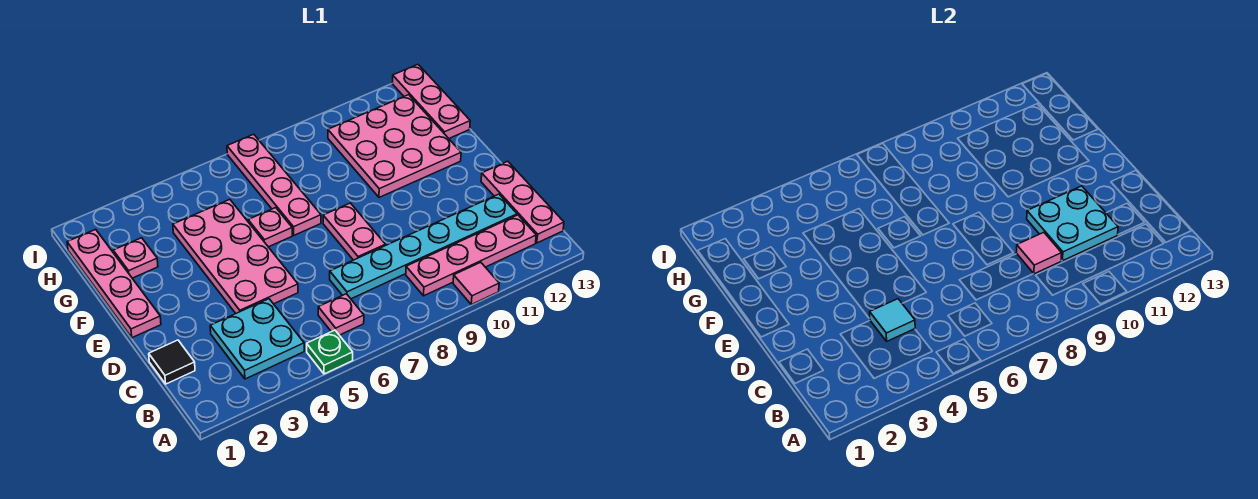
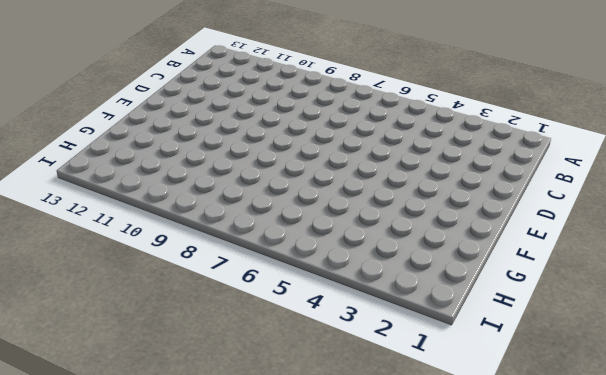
none -> green plate A5 level 1
none -> pink tile A10 level 1
none -> cyan plate B3:C4 level 1

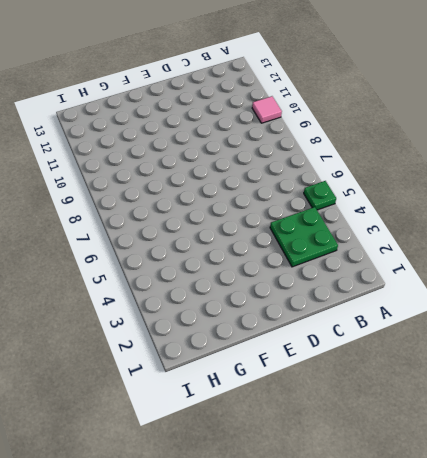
green plate B3:C4 level 1 -> cyan plate B3:C4 level 1
none -> pink plate B6 level 1
none -> pink plate B9:B12 level 1
none -> pink plate B13:D13 level 1

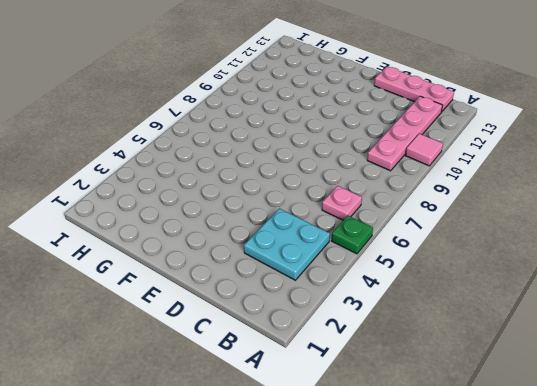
none -> black tile C1 level 1
none -> cyan plate C7:C12 level 1
none -> pink plate D4:G5 level 1

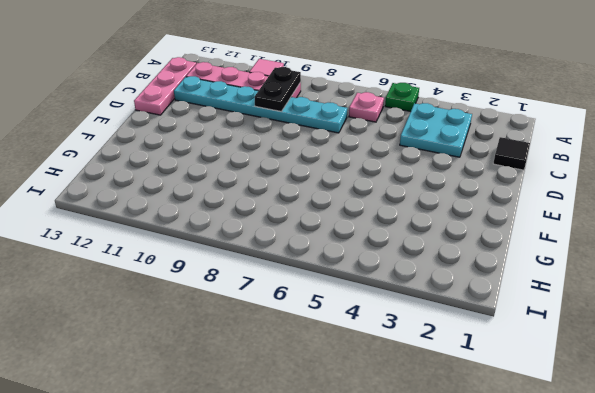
black plate B9:C9 level 2 -> pink tile C9 level 2
none -> pink plate D4:G5 level 1
none -> pink plate D8:E8 level 1
none -> pink plate E1:H1 level 1

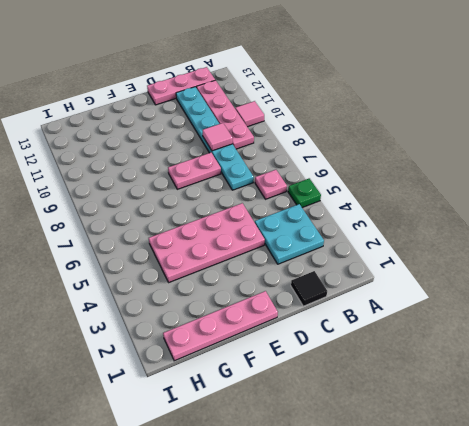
none -> pink plate F6 level 1
none -> pink plate F7:I7 level 1
none -> pink plate F10:H12 level 1

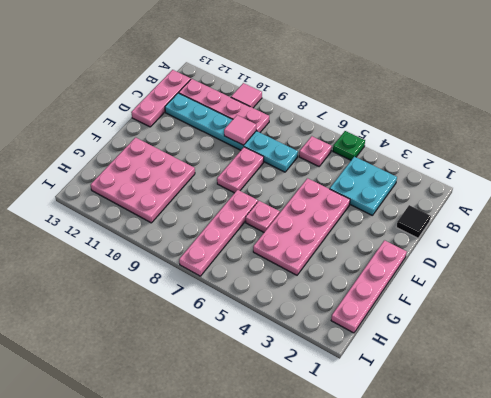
none -> pink plate G2 level 1
none -> pink plate G13:I13 level 1
none -> cyan tile C4 level 2

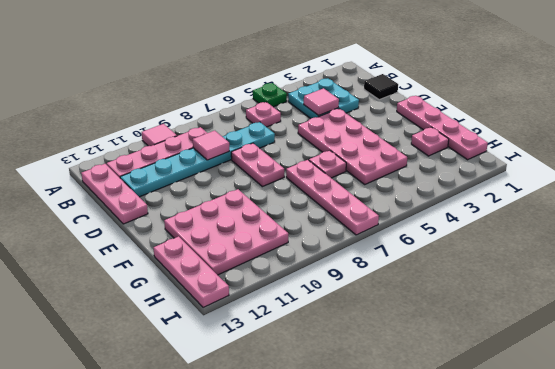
pink tile C4 level 2 -> cyan tile C4 level 2
none -> cyan plate C10:D11 level 2

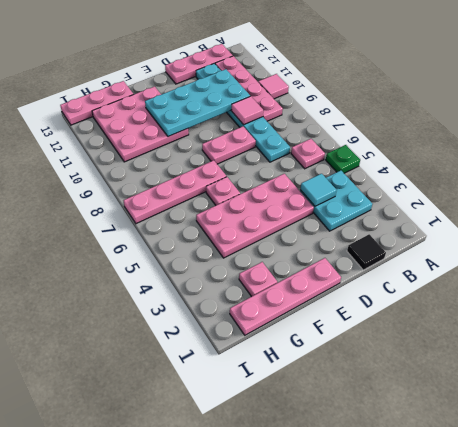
cyan plate C10:F11 level 2 -> cyan plate C10:D11 level 2

